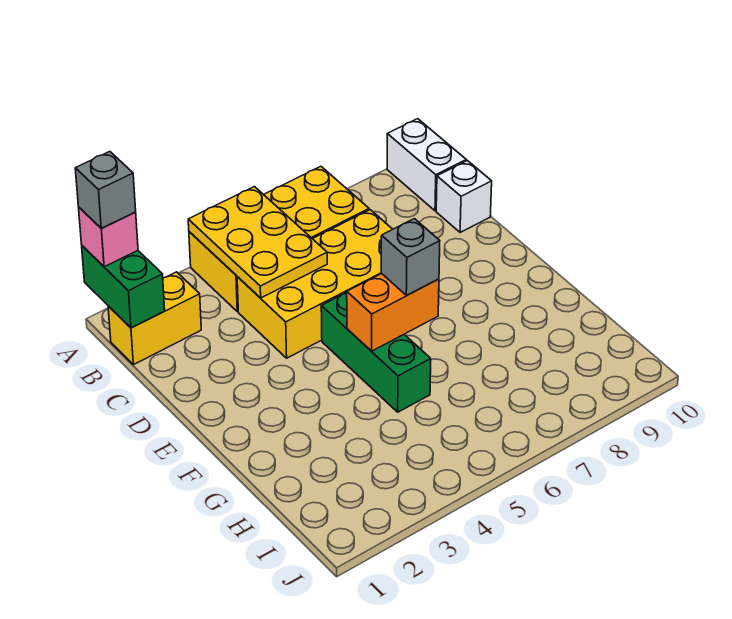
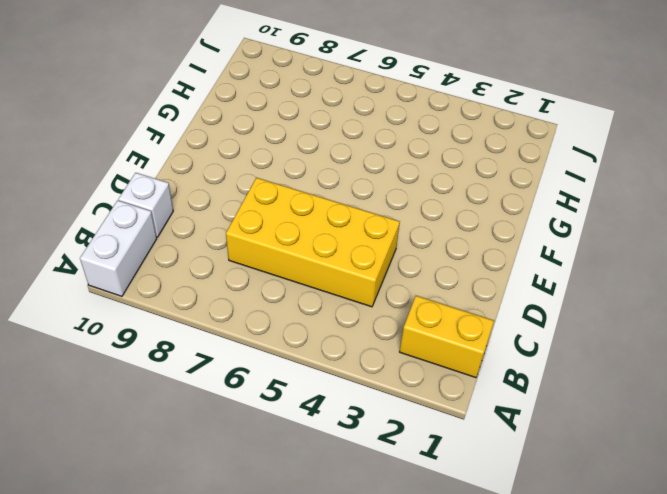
none -> yellow brick A4:B7 level 1
none -> green brick E5:G5 level 1
none -> green brick A1:B1 level 2

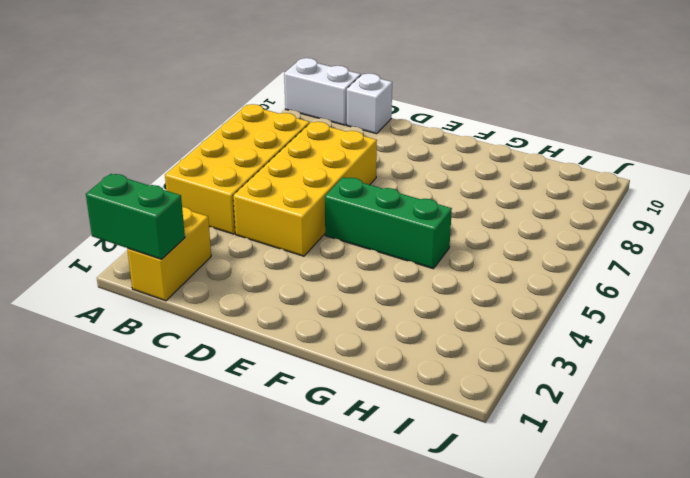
none -> yellow plate A4:C5 level 2
none -> orange brick F5:F6 level 2
none -> pink brick A1 level 3

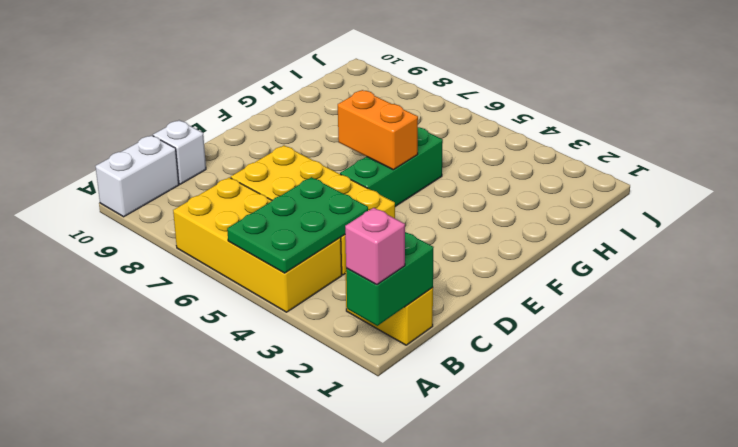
green plate A4:C5 level 2 -> yellow plate A4:C5 level 2
none -> grey brick F6 level 3
none -> grey brick A1 level 4

